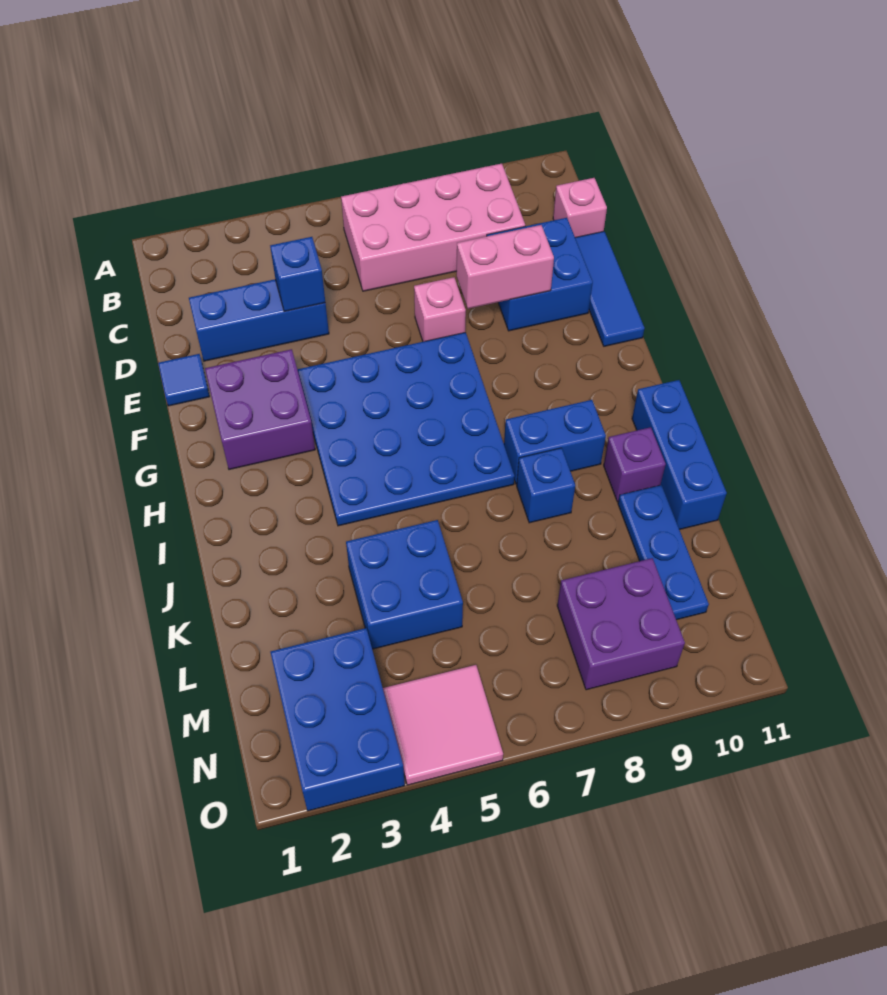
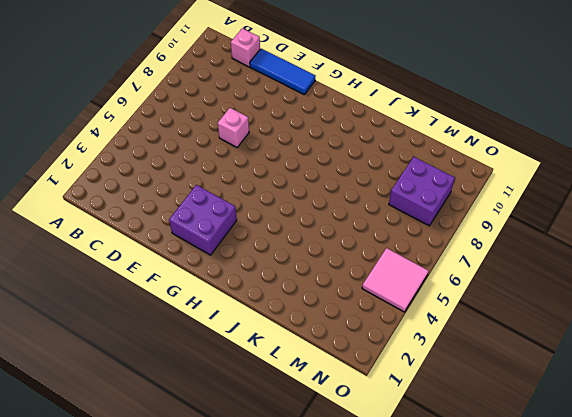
none -> pink brick B6:C9 level 1
none -> blue brick D2:D4 level 1
none -> blue brick D9:E10 level 1

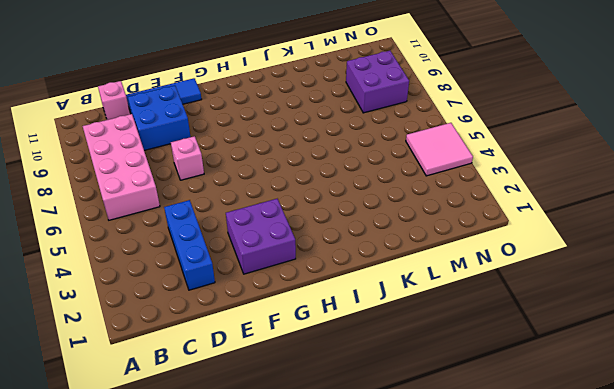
none -> blue tile E1 level 1
none -> blue plate F4:I7 level 1
none -> blue brick I8:I9 level 1

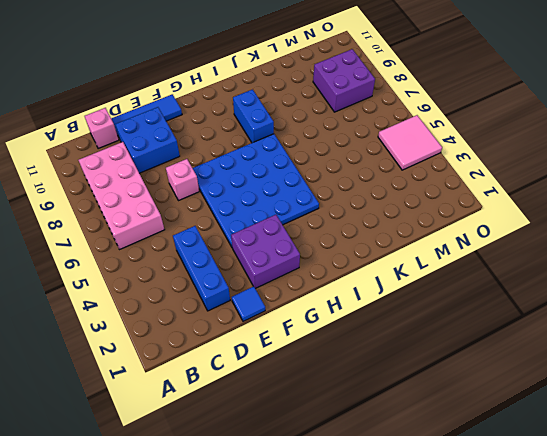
none -> blue brick I11:K11 level 1
none -> blue brick J8 level 1
none -> purple brick J10 level 1

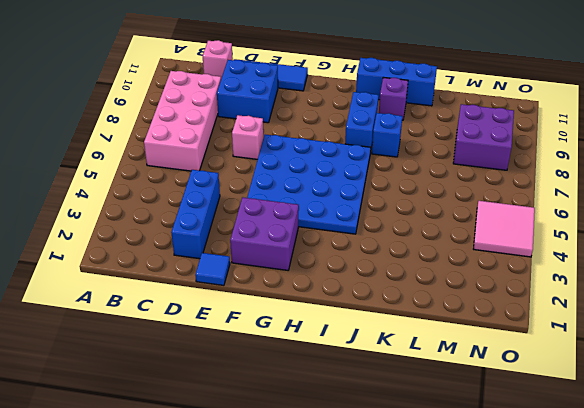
none -> blue brick K4:L5 level 1
none -> blue plate K10:M10 level 1
none -> blue brick M2:O3 level 1

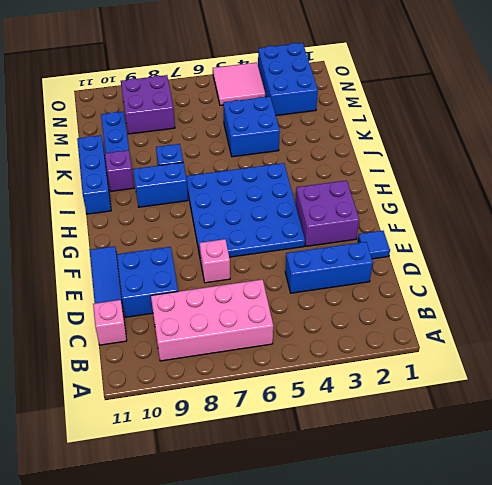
none -> blue brick D4 level 2
none -> pink brick E8:E9 level 2

